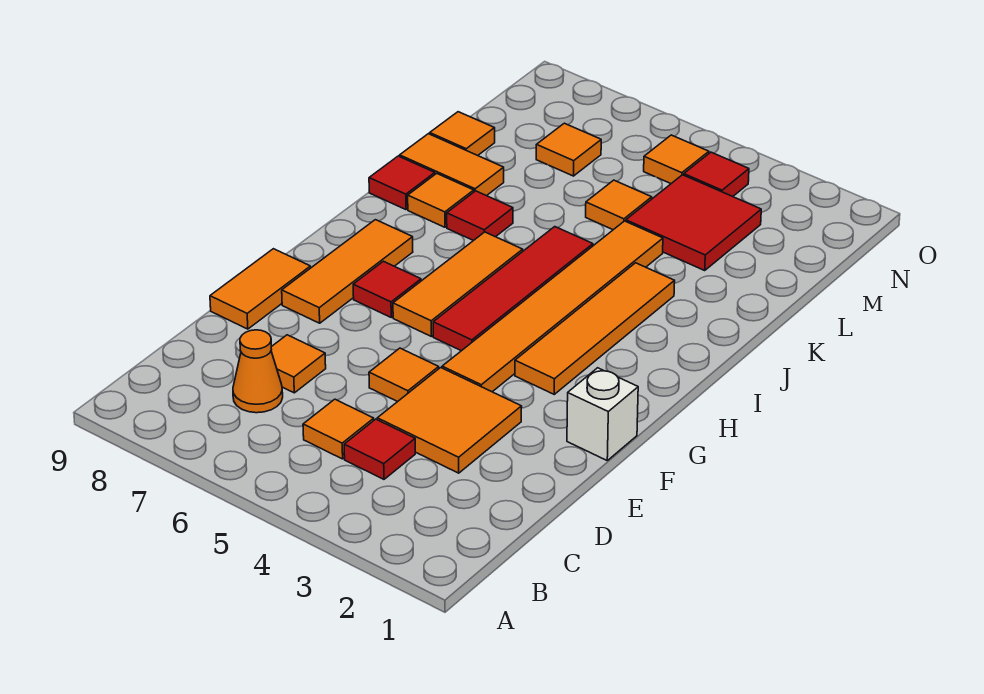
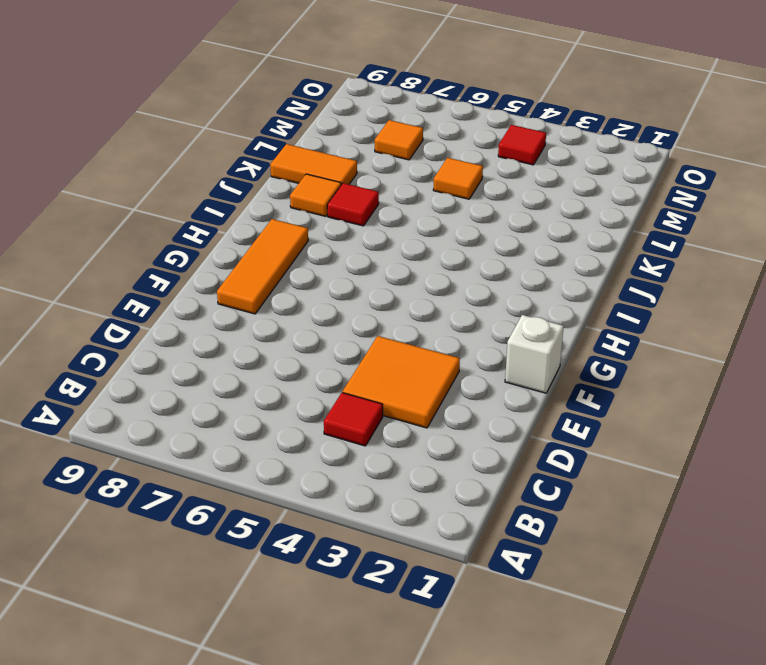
none -> orange tile C5 level 1
none -> orange cone C7 level 1
none -> orange tile D7 level 1

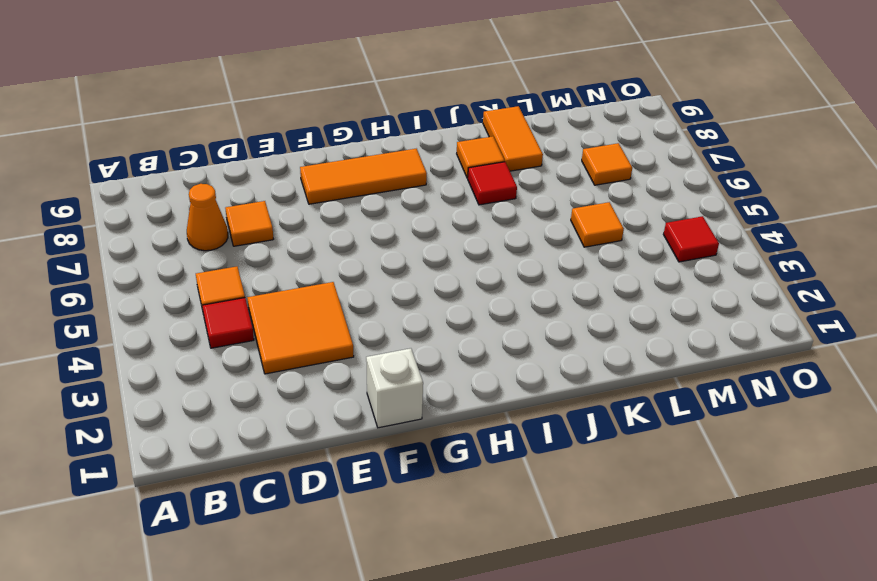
none -> orange tile E5 level 1
none -> orange tile E9:F9 level 1
none -> orange tile F4:K4 level 1

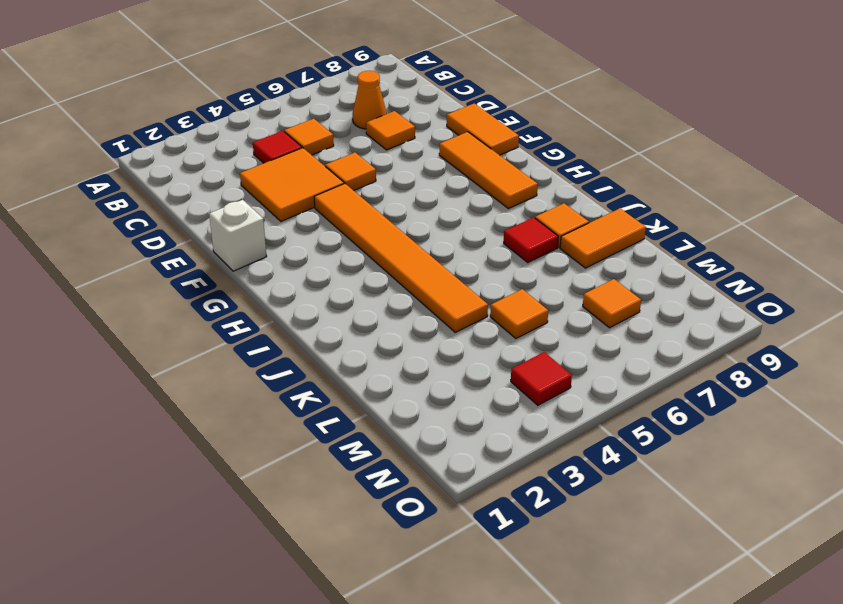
none -> orange tile G3:J3 level 1
none -> red tile G5:J5 level 1
none -> orange tile G6:I6 level 1

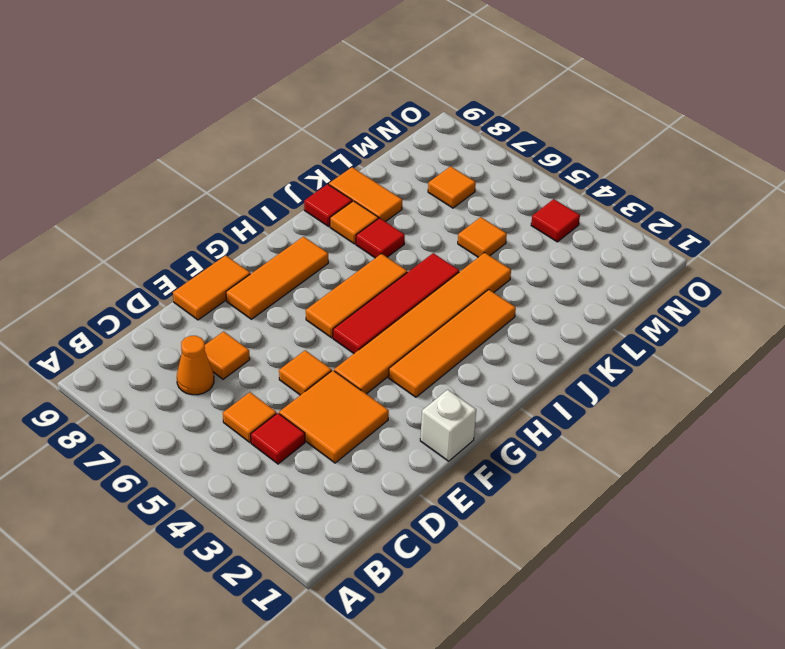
none -> red tile G7 level 1
none -> red tile L3:M4 level 1
none -> orange tile L9 level 1

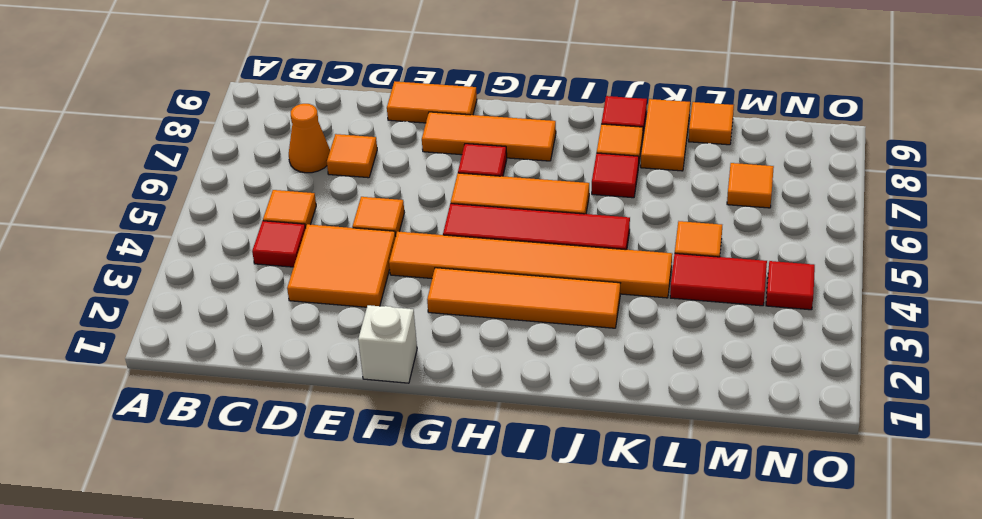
red tile L4:M4 level 1 -> red tile L3:M4 level 1
none -> orange tile N5 level 1

